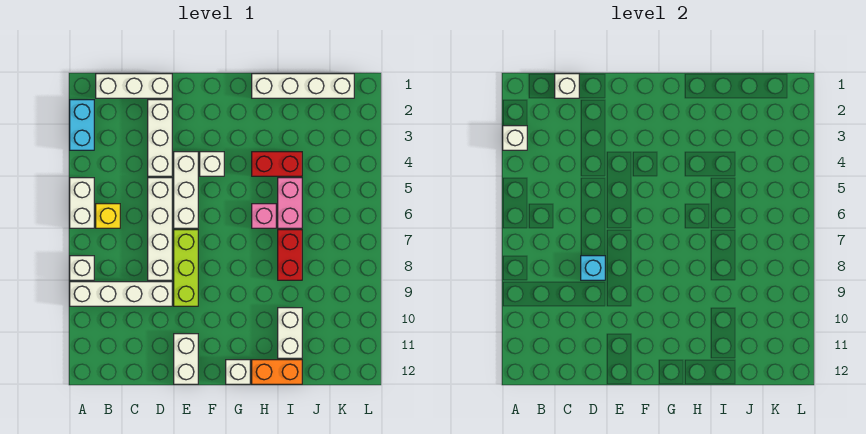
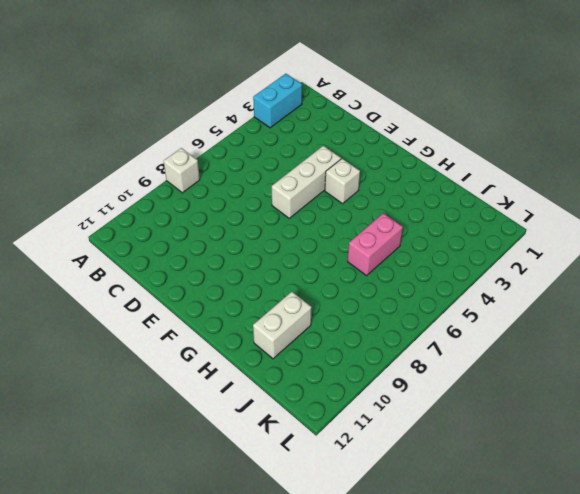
none -> white brick A5:A6 level 1
none -> white brick A9:D9 level 1
none -> white brick B1:D1 level 1

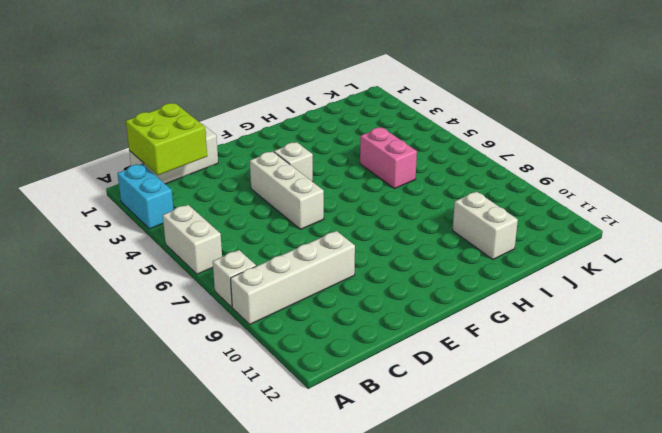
lime brick B1:C2 level 2 -> white brick C1 level 2
none -> yellow brick B6 level 1
none -> white brick D2:D4 level 1
none -> white brick D5:D8 level 1

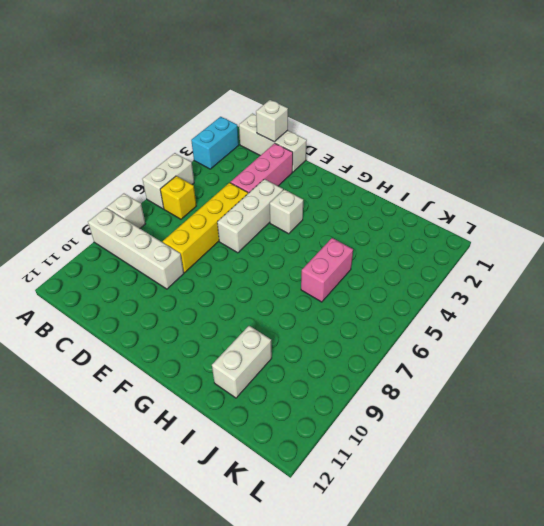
pink brick D2:D4 level 1 -> white brick D2:D4 level 1
yellow brick D5:D8 level 1 -> white brick D5:D8 level 1
none -> lime brick E7:E9 level 1
none -> white brick E11:E12 level 1
none -> white brick G12 level 1

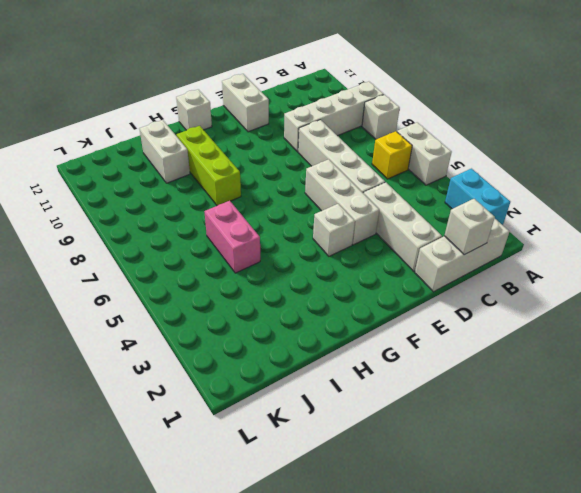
lime brick H8:H10 level 1 -> lime brick E7:E9 level 1
none -> white brick H1:K1 level 1
none -> red brick H4:I4 level 1
none -> pink brick H6 level 1

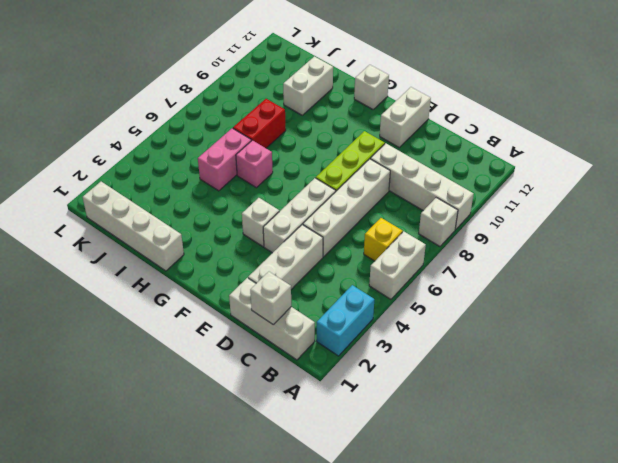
none -> red brick H4:I4 level 1
none -> orange brick H12:I12 level 1
none -> white brick A3 level 2

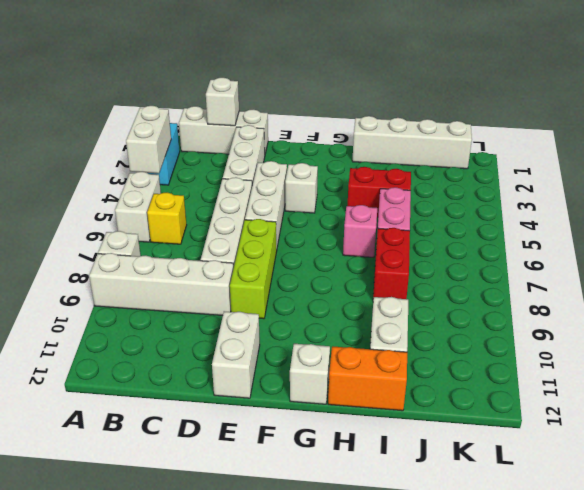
white brick A3:A4 level 2 -> white brick A3 level 2
none -> cyan brick D8 level 2

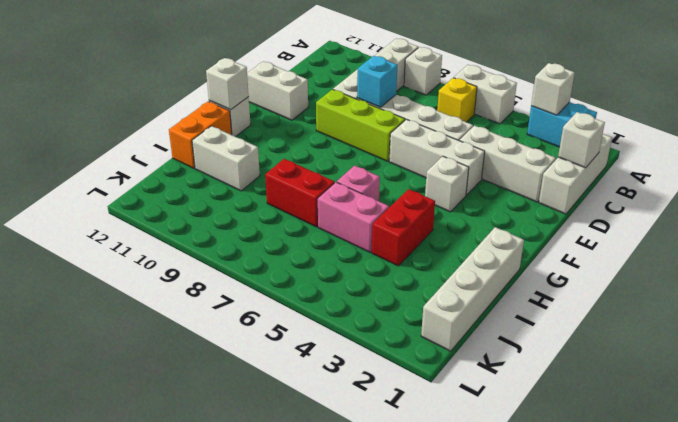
white brick G12 level 2 -> none

